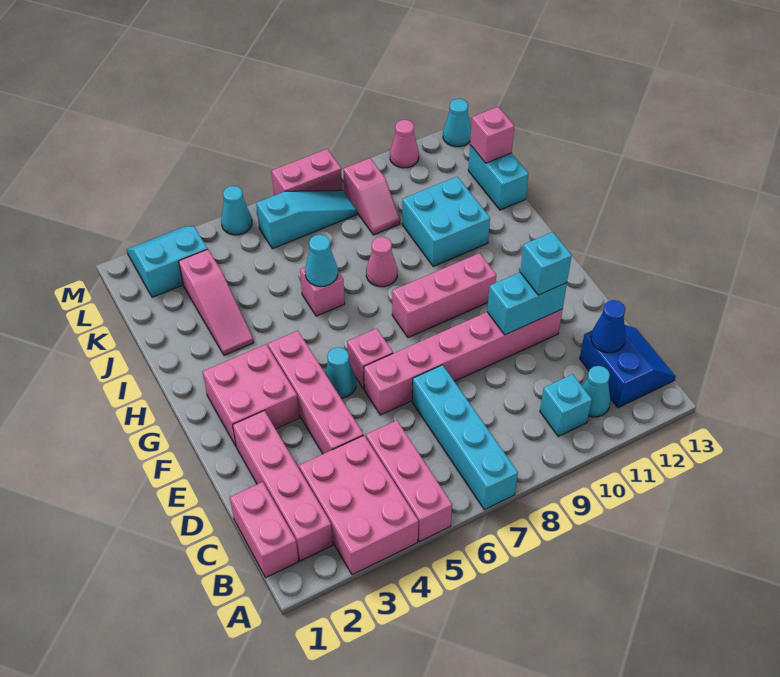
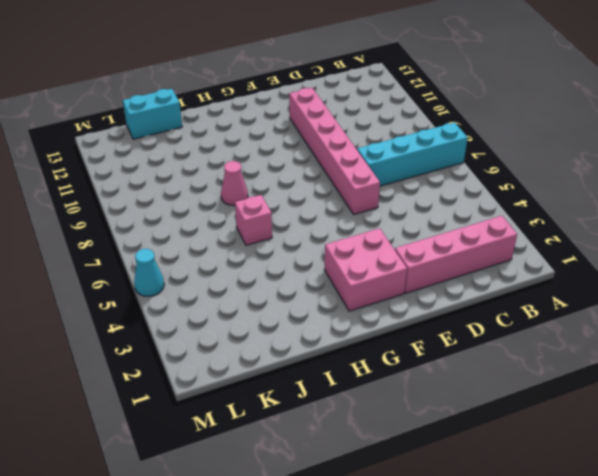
none -> pink brick A3:C4 level 1
none -> pink brick A5:C5 level 1
none -> pink brick B1:C1 level 1
none -> cyan brick B10 level 1

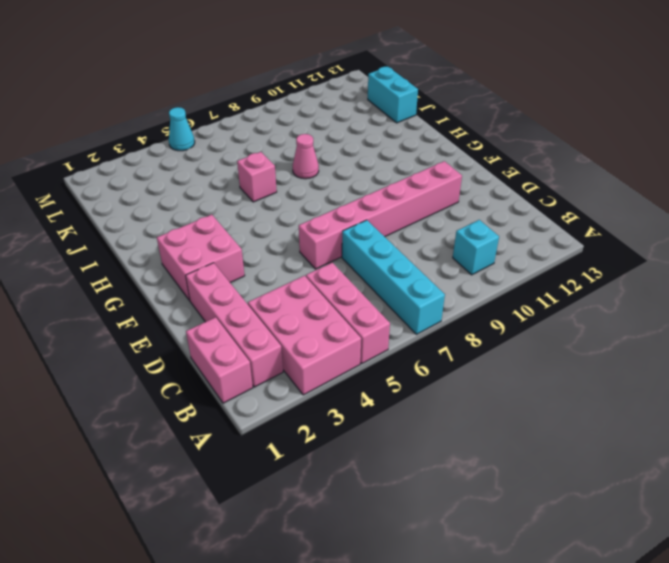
none -> cyan cone B11 level 1
none -> blue slope B12:C13 level 1 top 12
none -> pink brick D4:G4 level 1
none -> cyan cone F5 level 1

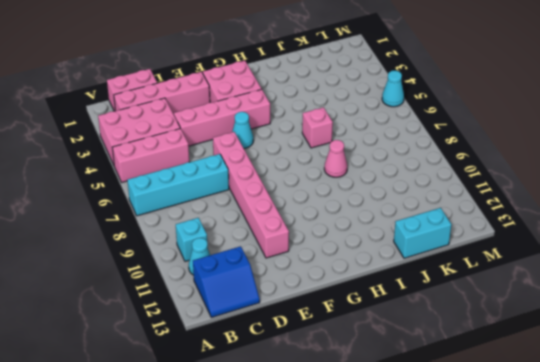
none -> pink brick F6 level 1
none -> pink brick G8:G10 level 1
none -> pink slope I3:K3 level 1 top K
none -> cyan brick I10:J11 level 1

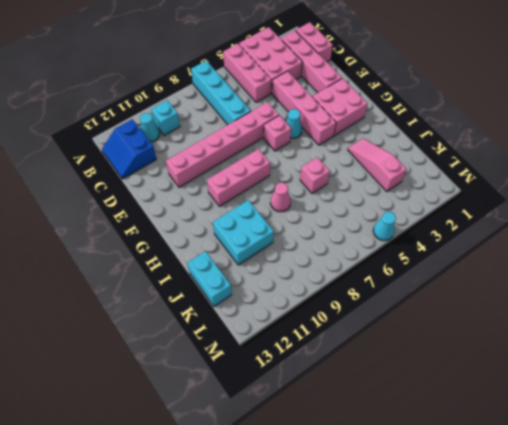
none -> pink slope K9:L9 level 1 top L
none -> cyan slope L2:M3 level 1 top L
none -> cyan slope L6:L8 level 1 top 6
none -> pink brick M7:M8 level 1

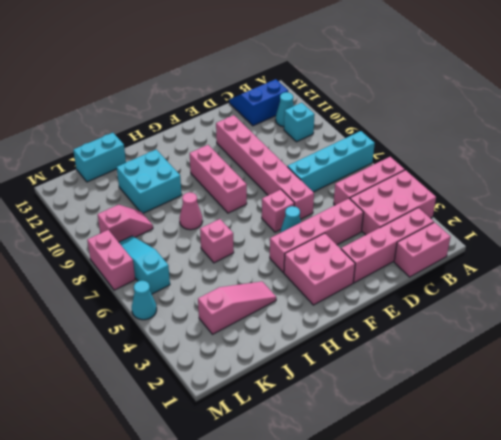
none -> cyan slope L2:M3 level 1 top L
none -> pink cone M11 level 1
none -> cyan cone M13 level 1
none -> blue cone C12 level 2

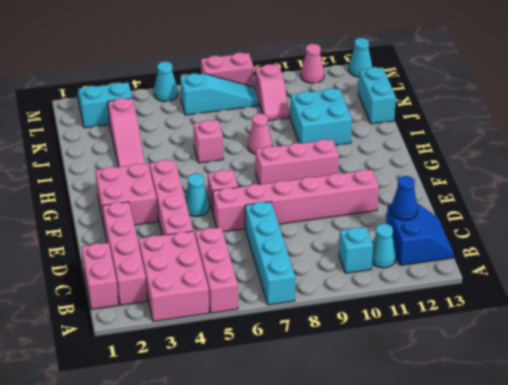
none -> cyan brick E10:E11 level 2
none -> cyan cone I6 level 2
none -> pink brick K13 level 2
none -> cyan brick E11 level 3

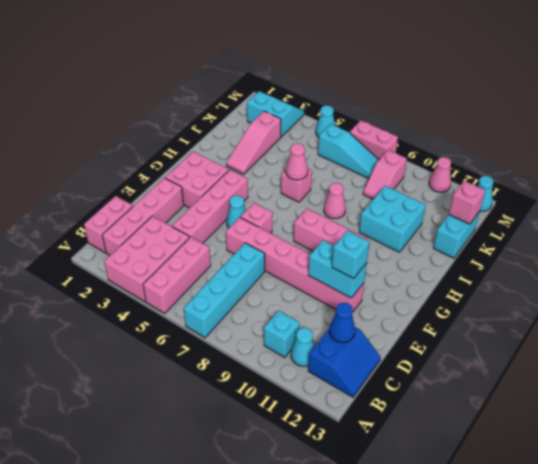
pink cone I6 level 2 -> cyan cone I6 level 2

